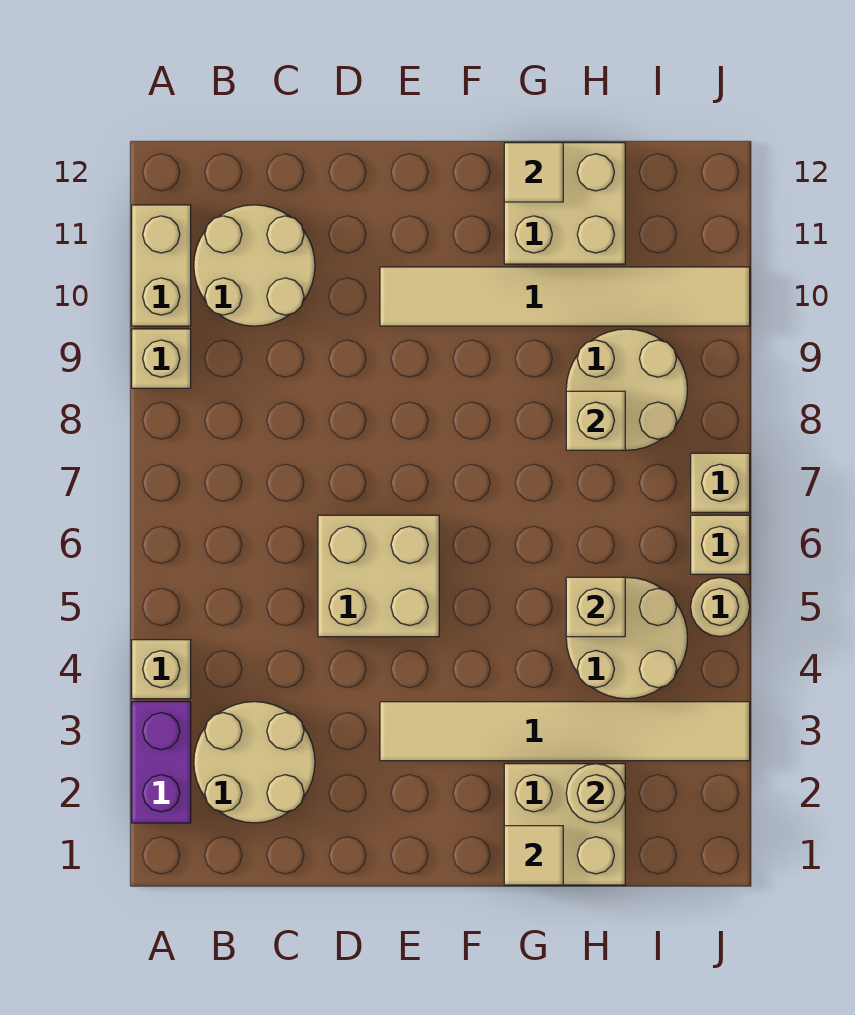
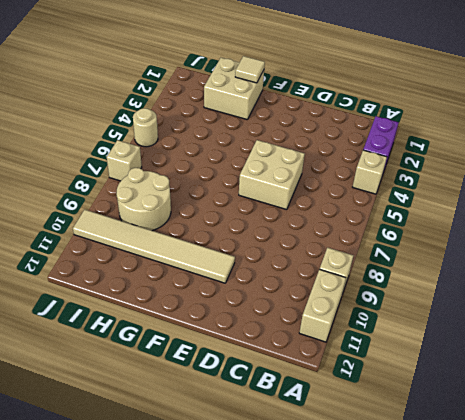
none -> tan round brick B2:C3 level 1
none -> tan round brick B10:C11 level 1
none -> tan tile E3:J3 level 1

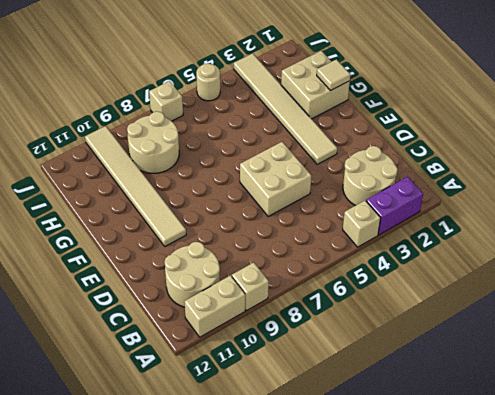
none -> tan brick G11:H12 level 1
none -> tan round brick H4:I5 level 1
none -> tan brick J6 level 1

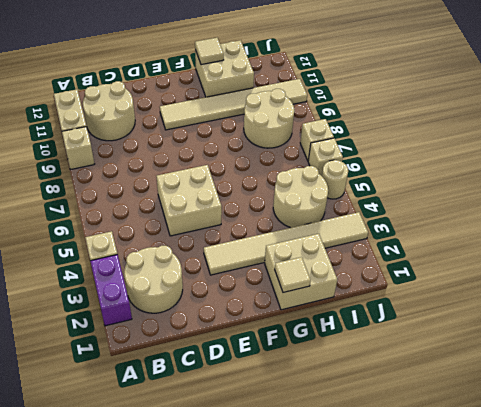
none -> tan round brick H2 level 2
none -> tan brick H5 level 2
none -> tan brick H8 level 2

